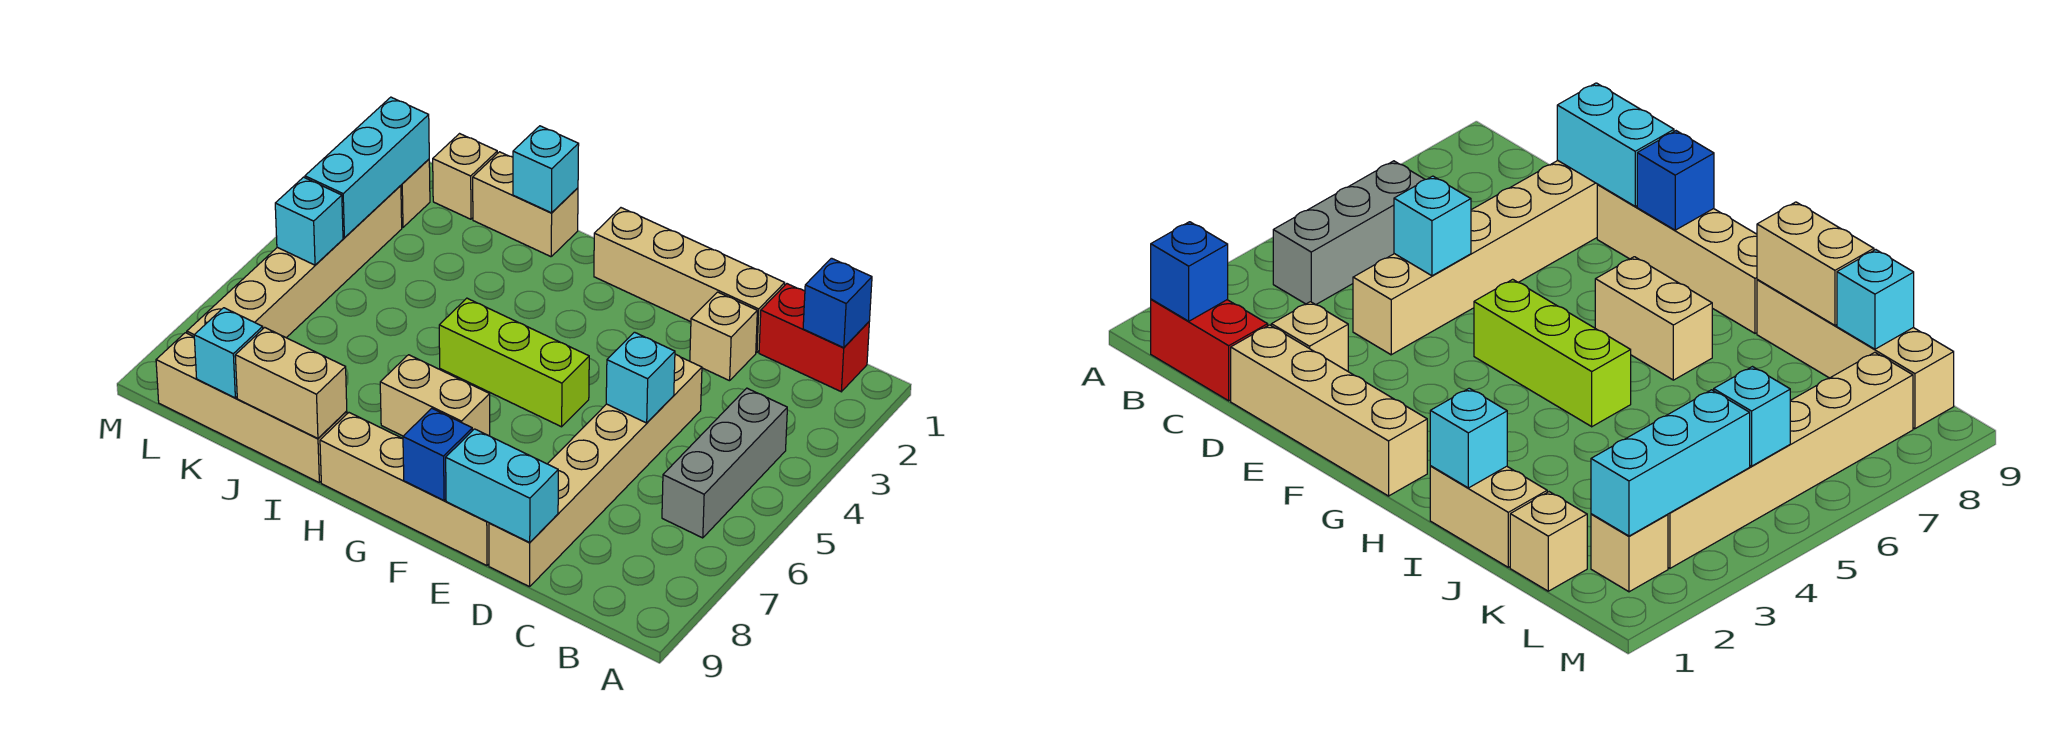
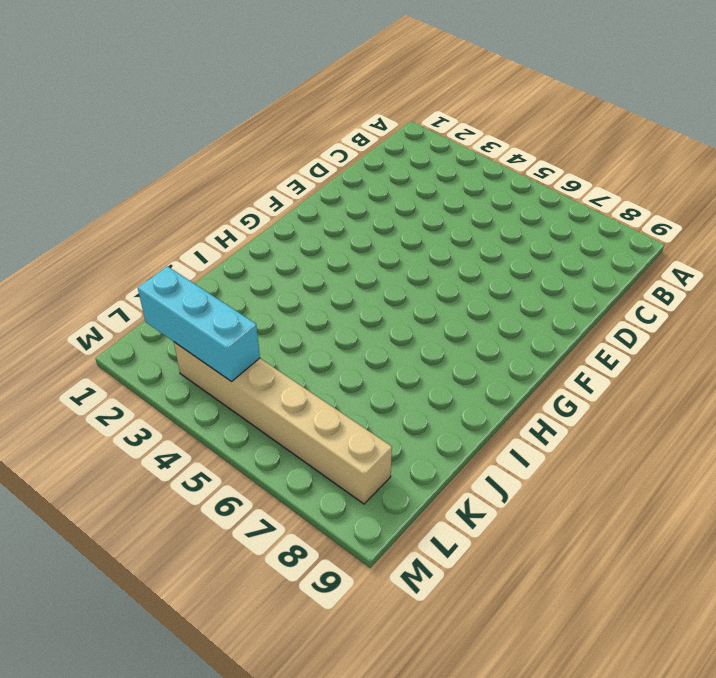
none -> red brick B1:C1 level 1
none -> grey brick B4:B6 level 1
none -> tan brick D1:G1 level 1

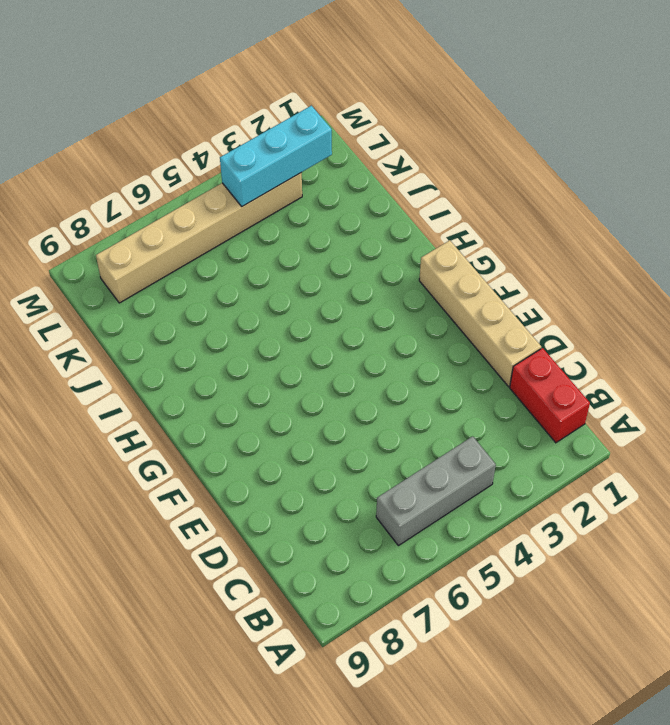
none -> tan brick D2 level 1
none -> tan brick D4:D9 level 1
none -> tan brick E9:H9 level 1

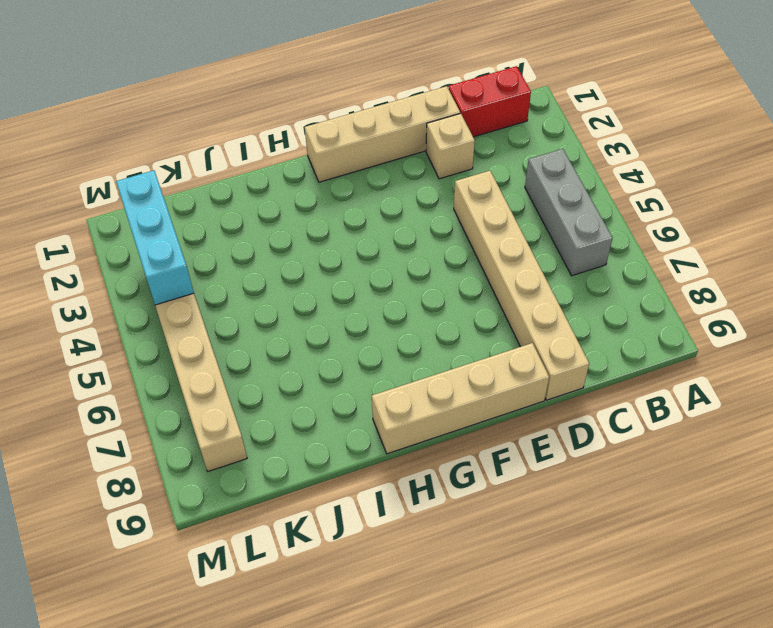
none -> lime brick F5:H5 level 1
none -> tan brick G7:H7 level 1
none -> tan brick I1:J1 level 1

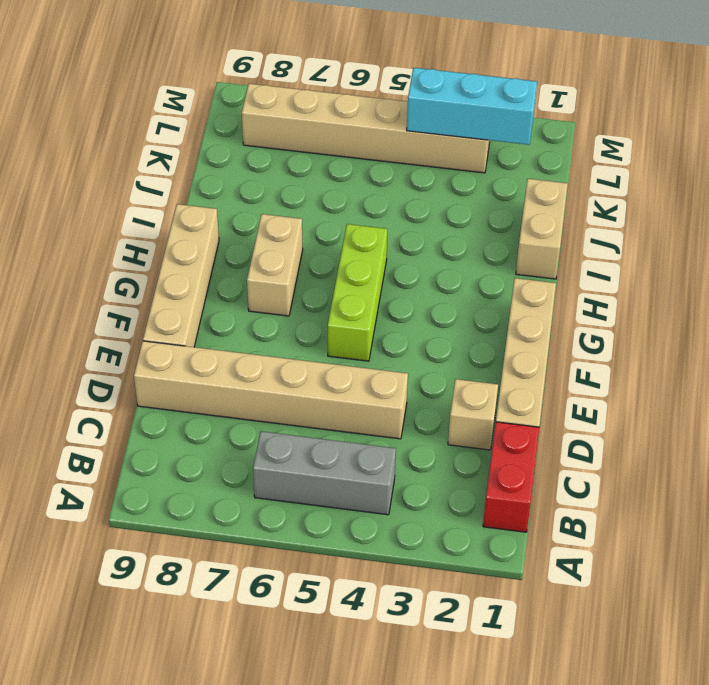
none -> tan brick I9:L9 level 1
none -> tan brick K1 level 1
none -> tan brick L2 level 1

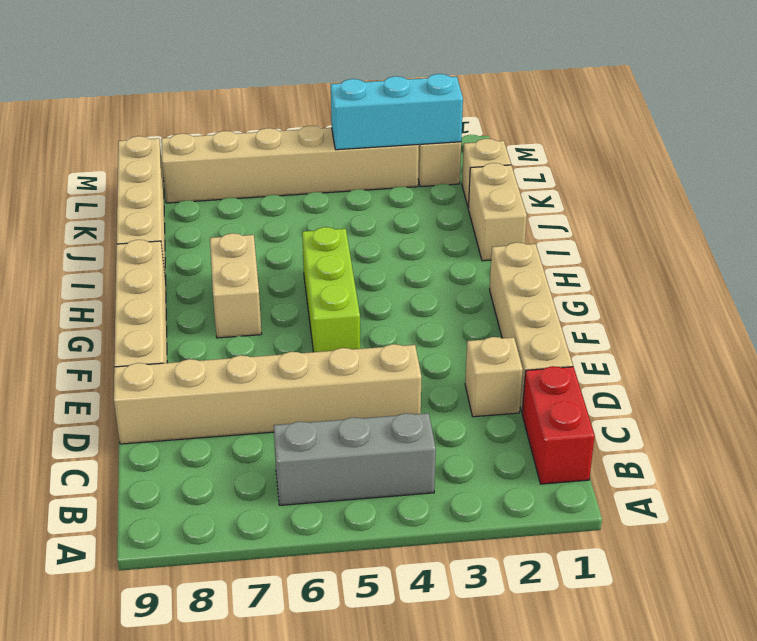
none -> blue brick B1 level 2
none -> cyan brick D5 level 2
none -> cyan brick D9:E9 level 2

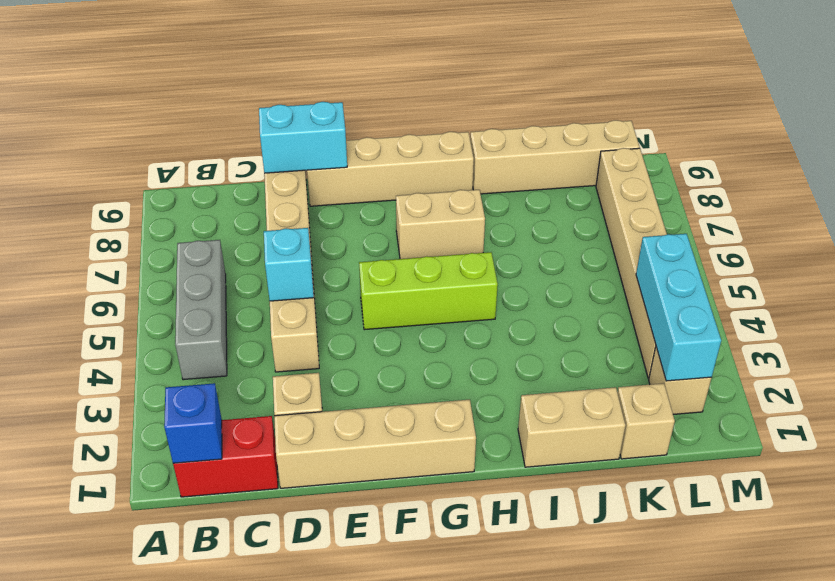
none -> blue brick F9 level 2
none -> cyan brick I1 level 2
none -> tan brick I9:J9 level 2

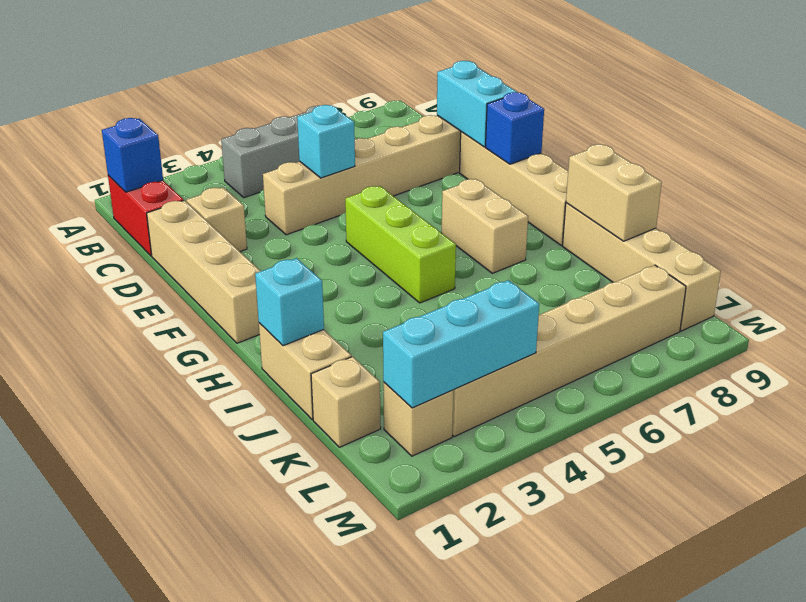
none -> cyan brick K9 level 2
none -> cyan brick L5 level 2

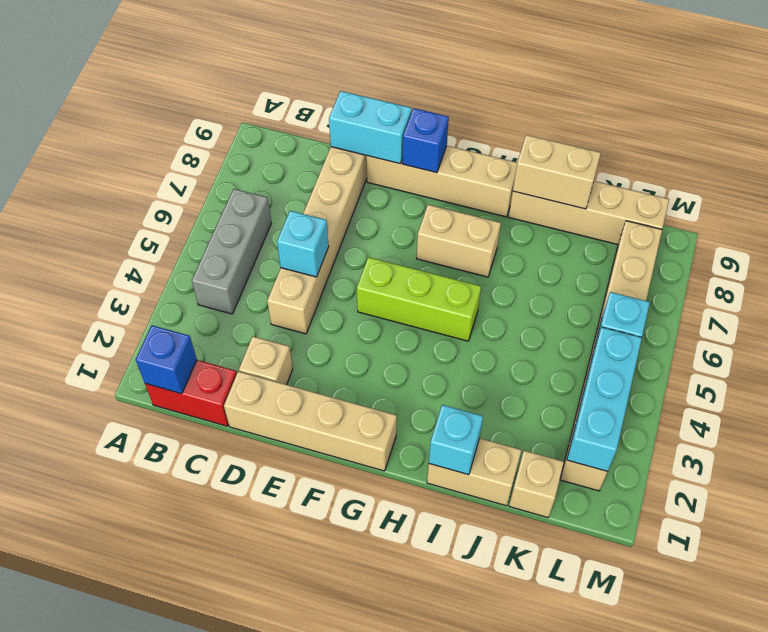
none -> cyan brick K9 level 2

